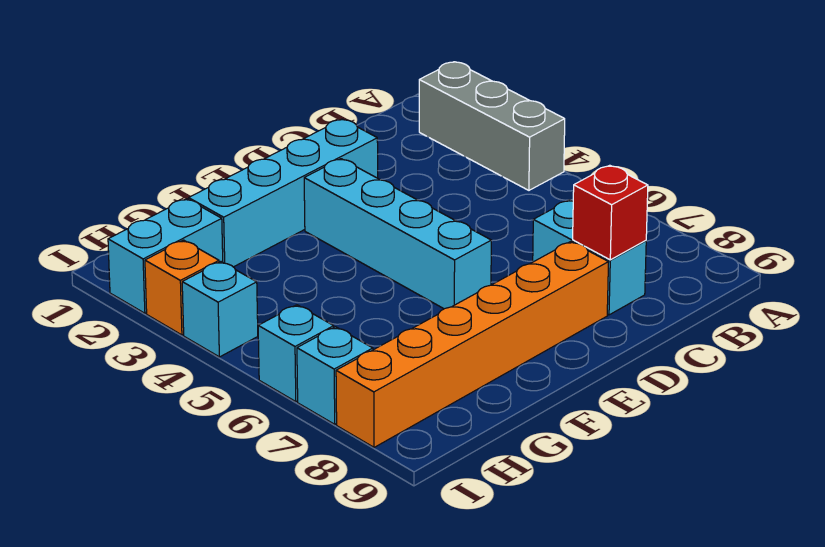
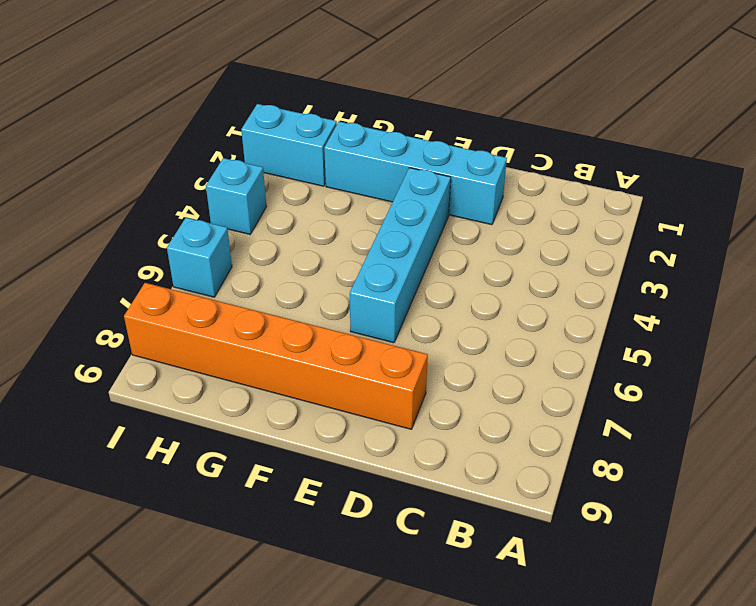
none -> grey brick A2:A4 level 1
none -> cyan brick C7:C8 level 1

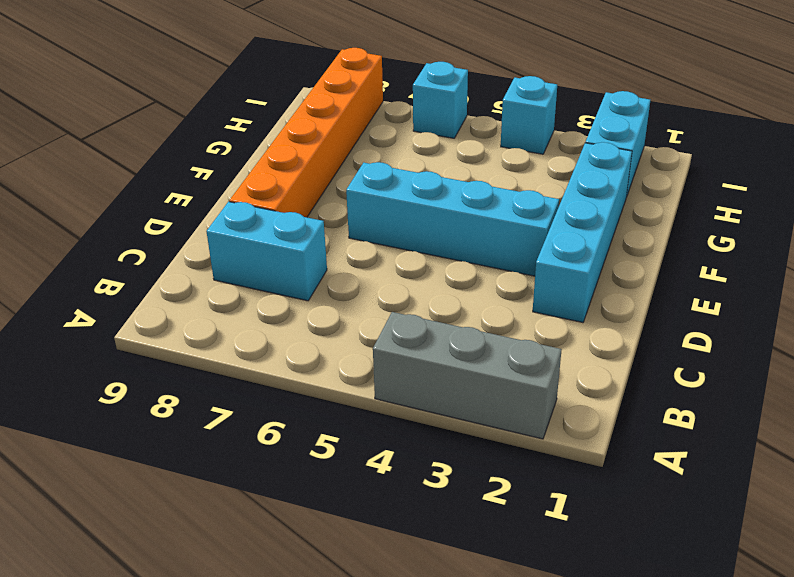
none -> orange brick I3 level 1
none -> cyan brick I7 level 1

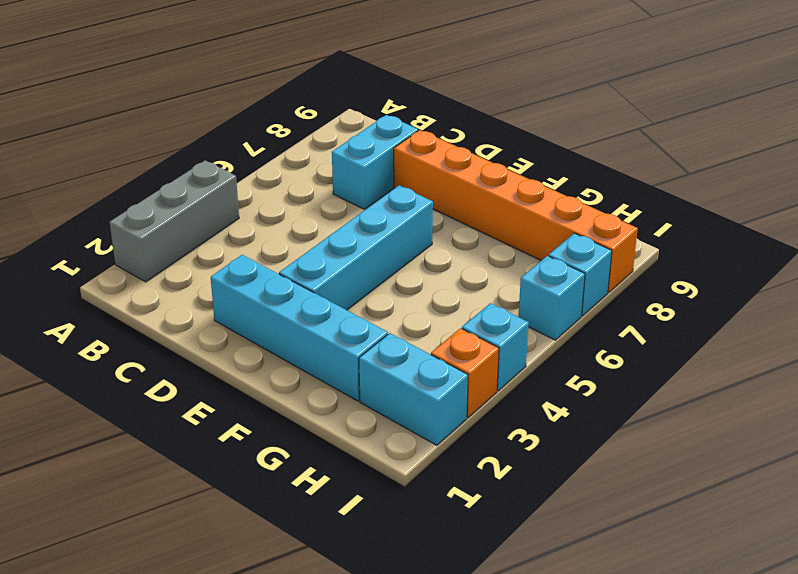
none -> red brick C8 level 2

